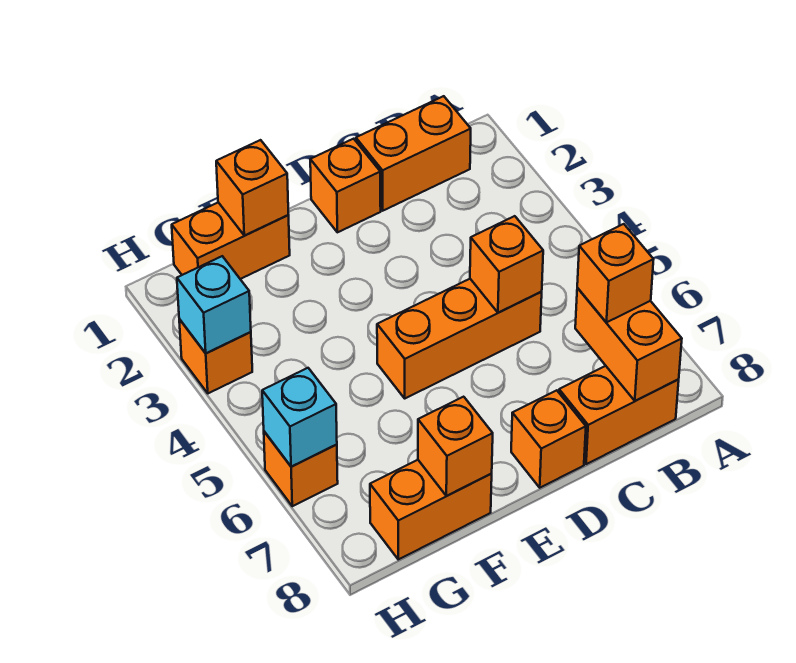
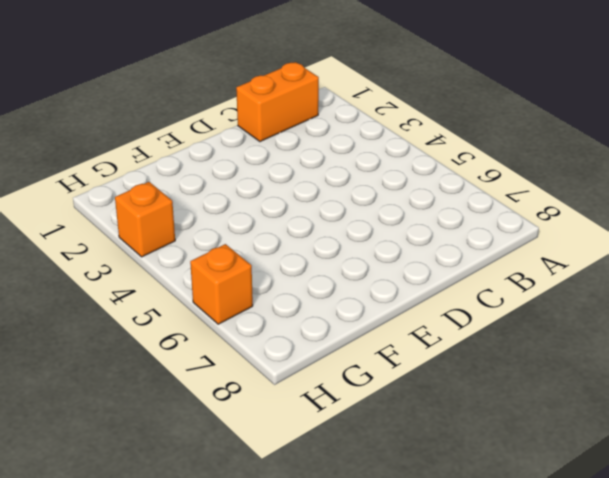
none -> orange brick B8:C8 level 1
none -> orange brick C5:E5 level 1
none -> orange brick D1 level 1

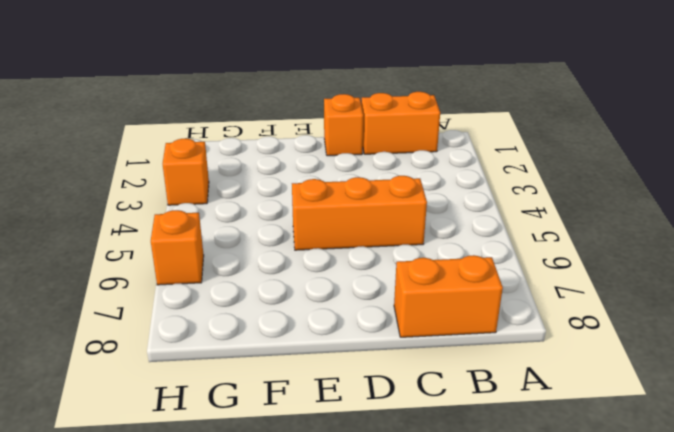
none -> orange brick D8 level 1
none -> orange brick F1:G1 level 1
none -> orange brick F8:G8 level 1

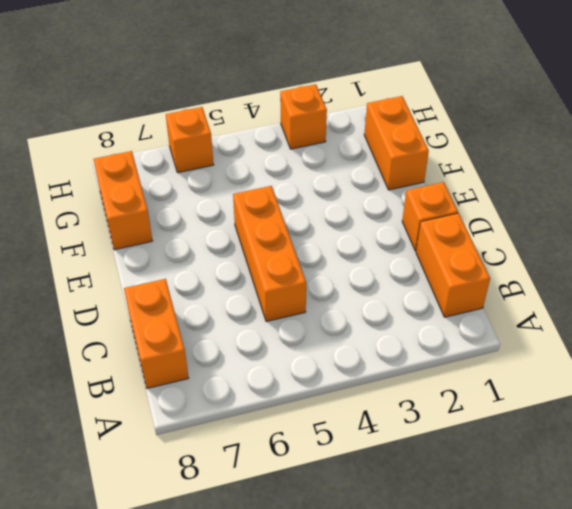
none -> orange brick D8 level 1
none -> orange brick B7:B8 level 2
none -> orange brick C5 level 2

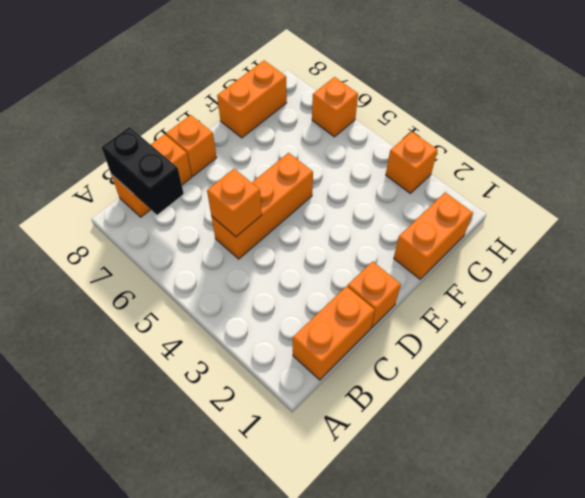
black brick B7:B8 level 2 -> orange brick B7:B8 level 2
none -> orange brick F1 level 2
none -> orange brick F8 level 2
none -> cyan brick H3 level 2

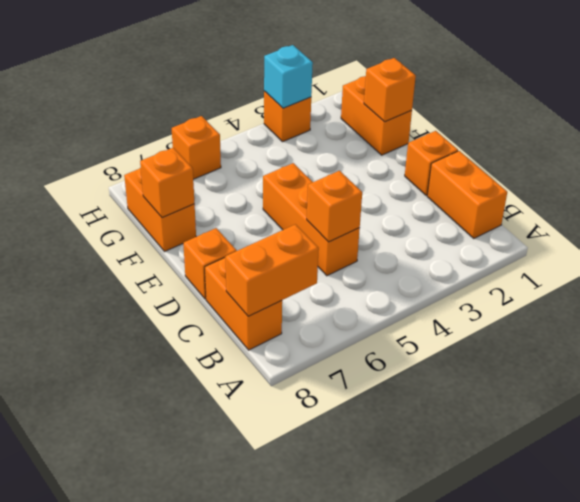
none -> cyan brick H6 level 2
none -> orange brick B7 level 3

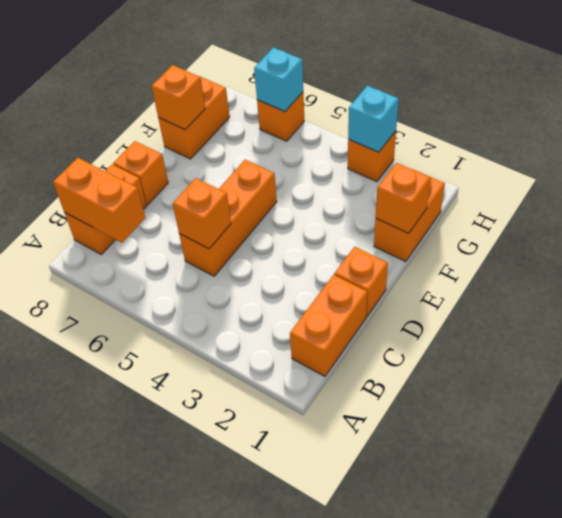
none -> orange brick B7 level 3

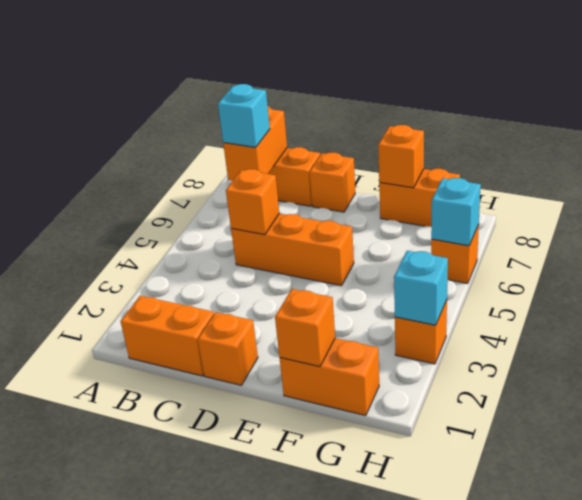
cyan brick B7 level 3 -> orange brick B7 level 3

